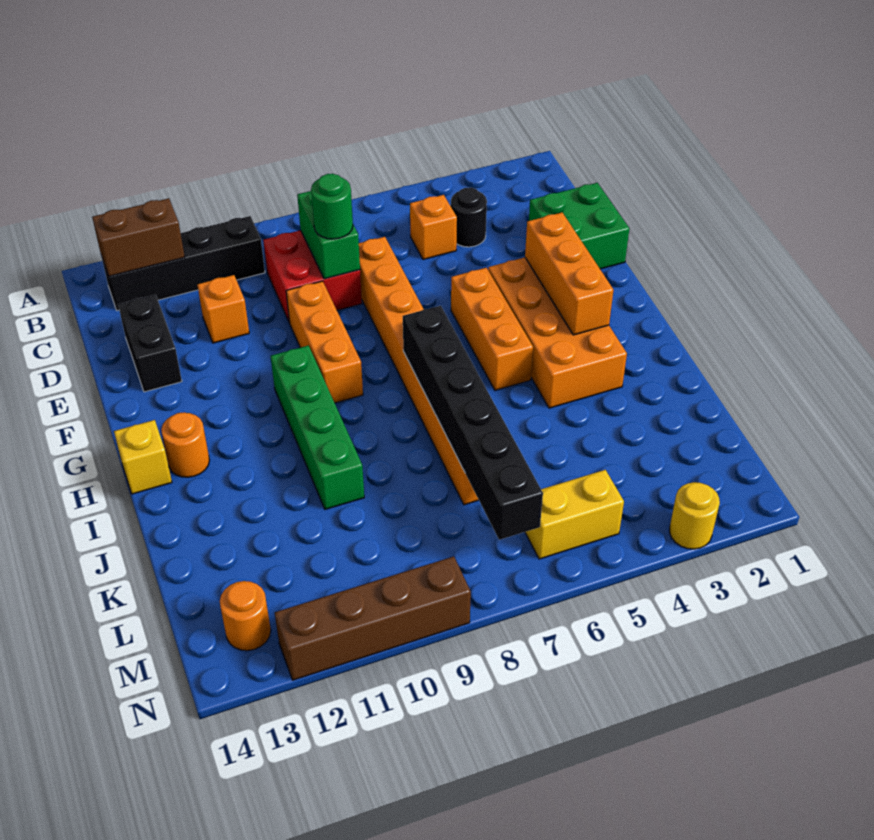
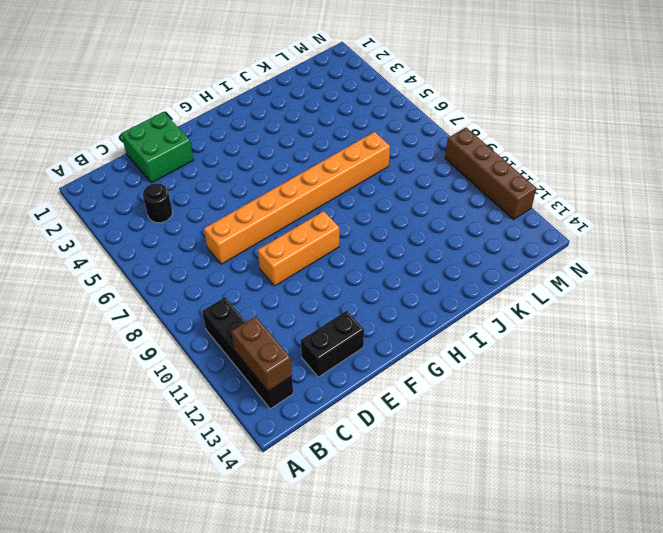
none -> orange brick C5 level 1
none -> red brick C8:D9 level 1
none -> orange brick D11 level 1

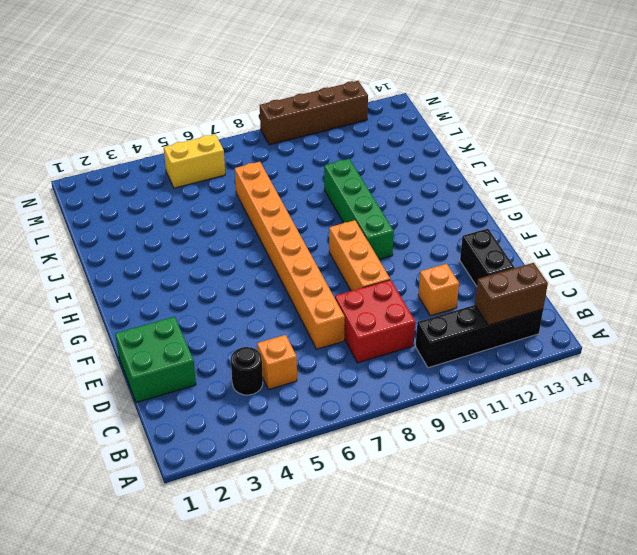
none -> orange brick F3:I4 level 1
none -> orange brick F5:H5 level 1
none -> orange round brick H13 level 1

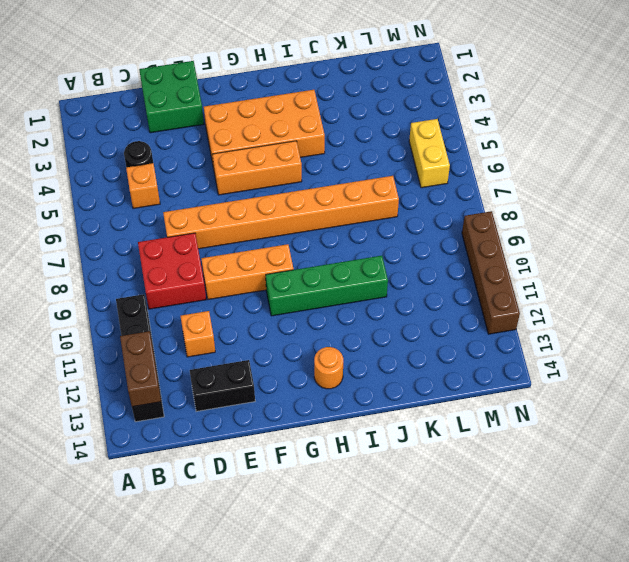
none -> yellow brick H14 level 1
none -> orange round brick M13 level 1
none -> yellow round brick N3 level 1

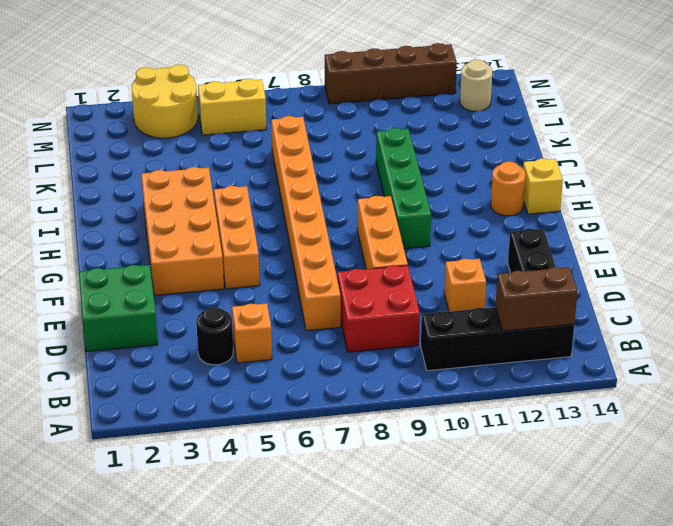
yellow round brick M3:N4 level 1 -> yellow round brick N3 level 1
tan round brick M13 level 1 -> orange round brick M13 level 1
none -> green brick C8:D8 level 2
none -> orange brick F3:H3 level 2
none -> black brick H7:M7 level 2

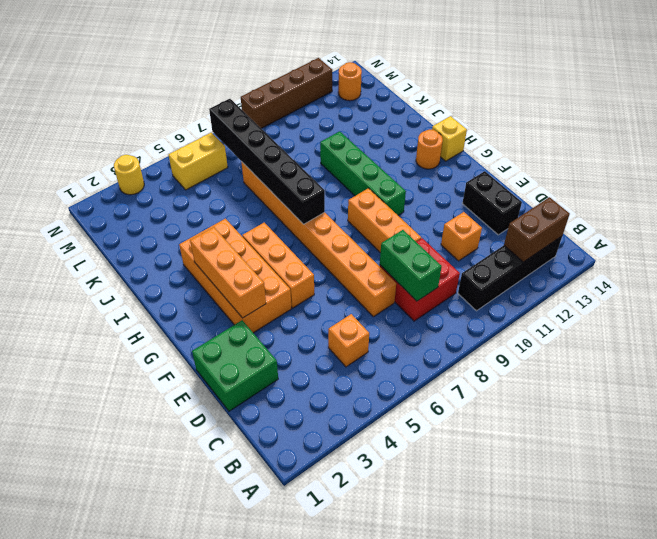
none -> black round brick C4 level 1
none -> green round brick D8 level 3

